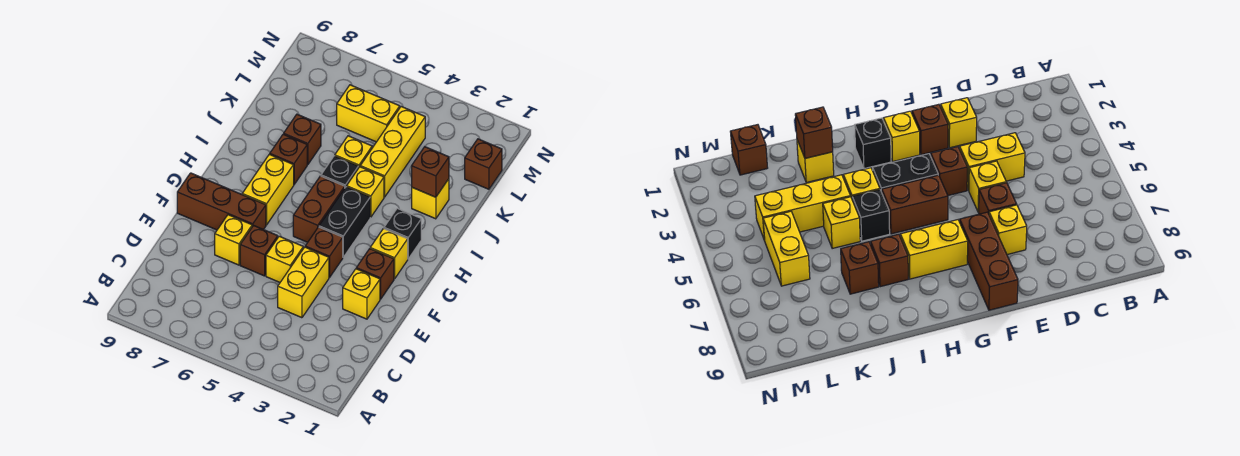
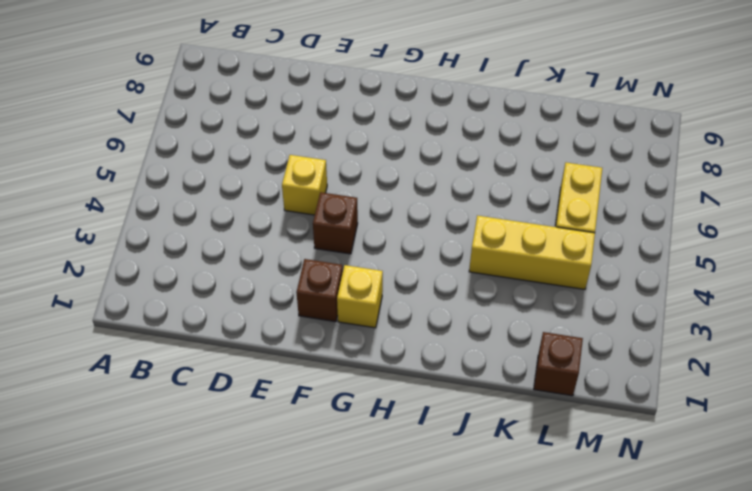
none -> yellow brick D4:E4 level 1
none -> yellow brick E2 level 1
none -> brown brick E6 level 1

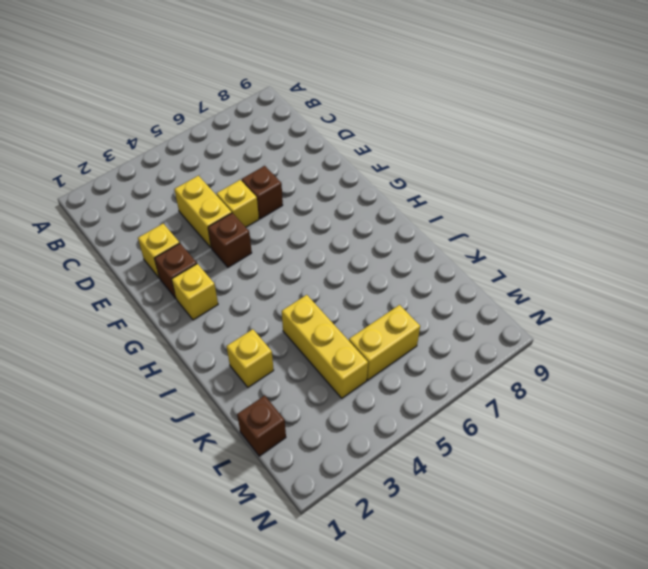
none -> yellow brick E7 level 1
none -> brown brick F7:F9 level 1
none -> black brick G4:H4 level 1

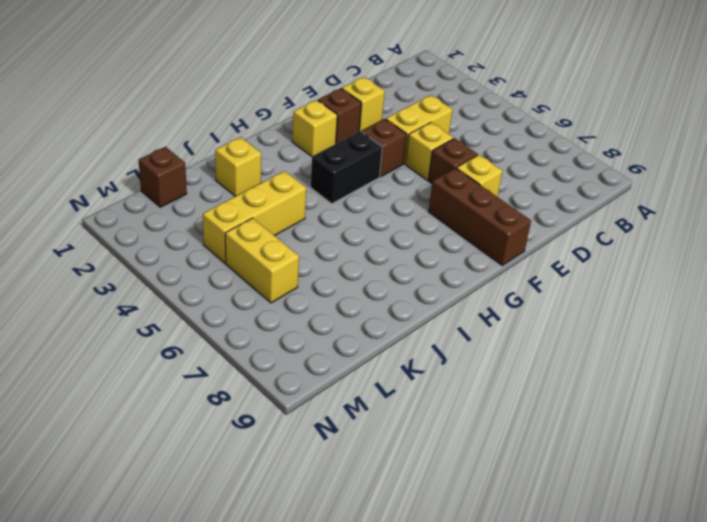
none -> brown brick G5:H5 level 1
none -> yellow brick G7:H7 level 1
none -> black brick H2 level 1

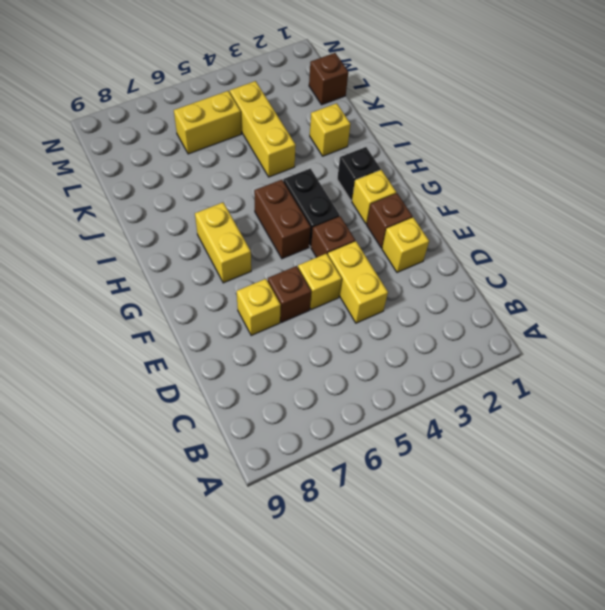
none -> brown brick F7:F9 level 1
none -> yellow brick I4 level 1
none -> black brick I5 level 1

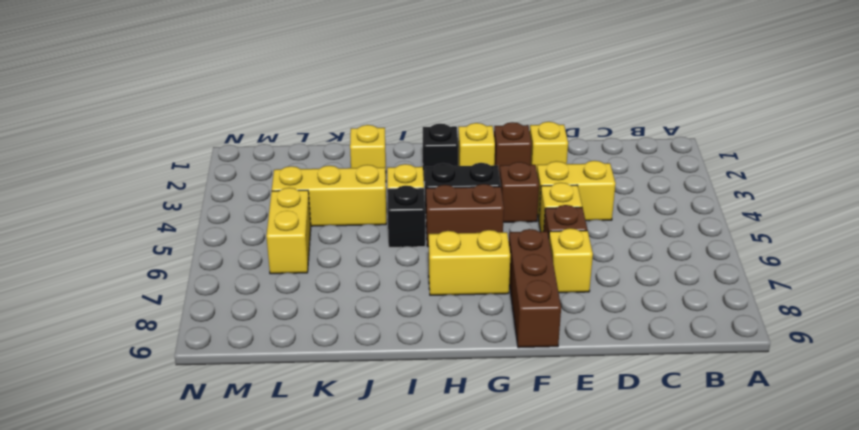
none -> brown brick I7 level 1
none -> yellow brick J5 level 1
none -> brown brick J7 level 1

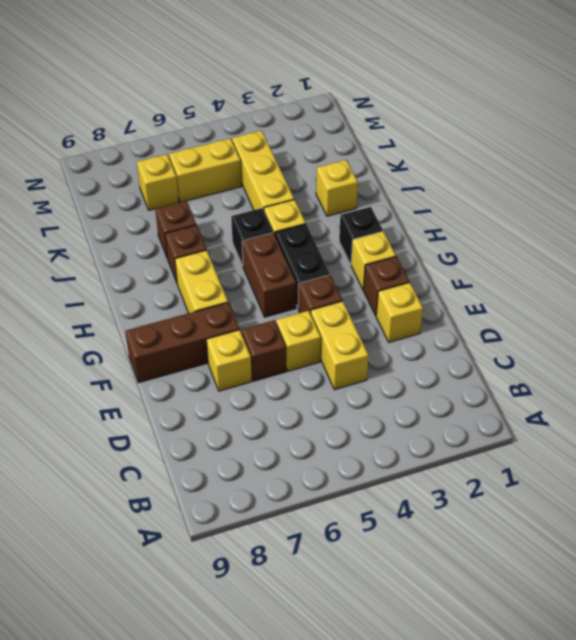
yellow brick L7 level 1 -> yellow brick J5 level 1
none -> brown brick L1 level 1
none -> brown brick J2 level 2

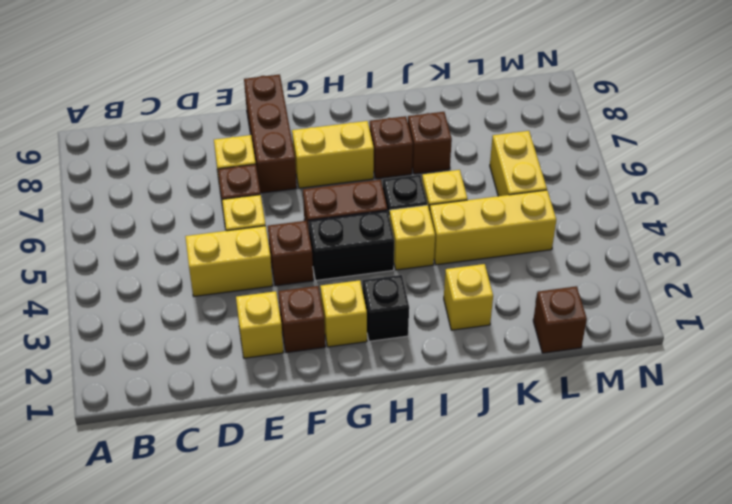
none -> brown brick J2 level 2

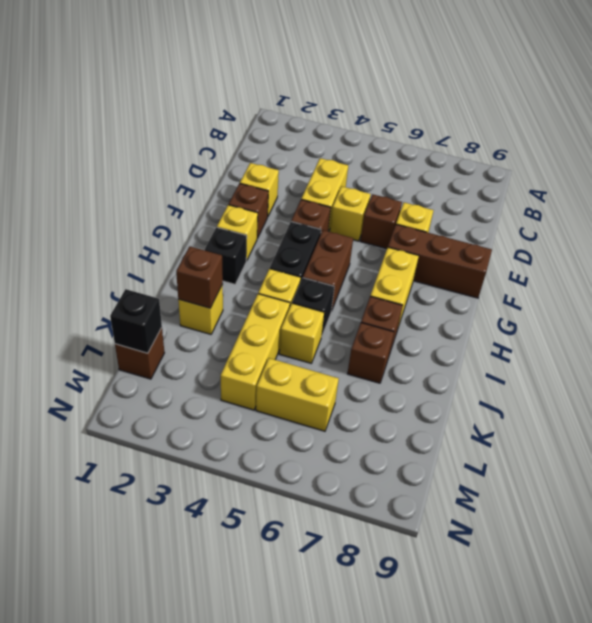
black brick L1 level 2 -> none

